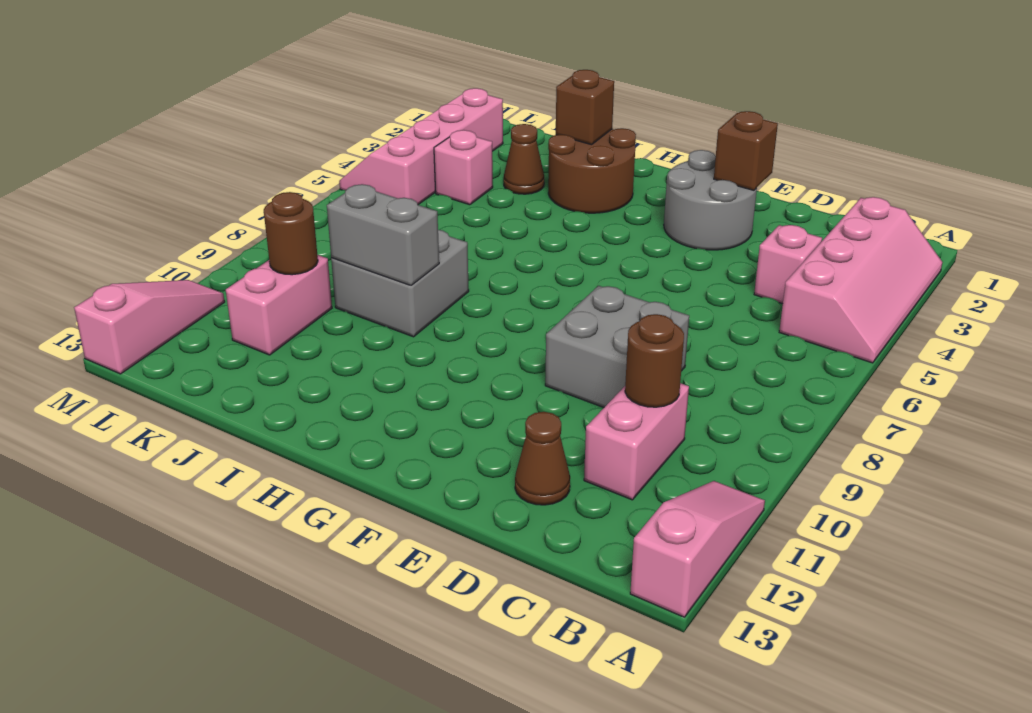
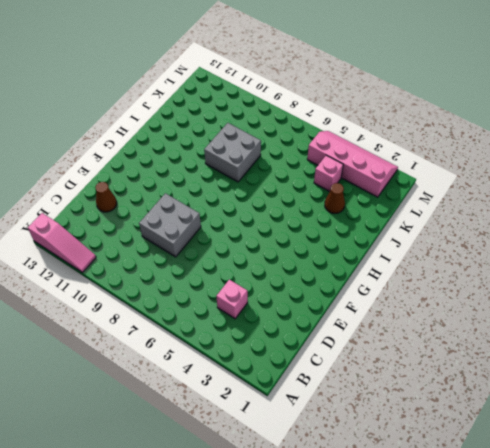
none -> pink slope A2:B5 level 1 top B
none -> pink brick C10:C11 level 1
none -> grey round brick E2:F3 level 1

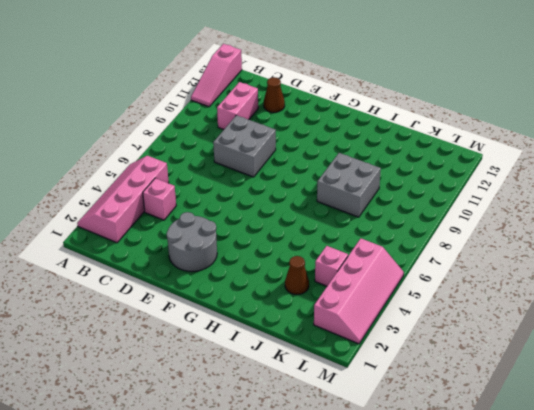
none -> brown round brick H2:I3 level 1
none -> pink brick K10:K11 level 1
none -> pink slope M11:M13 level 1 top 13

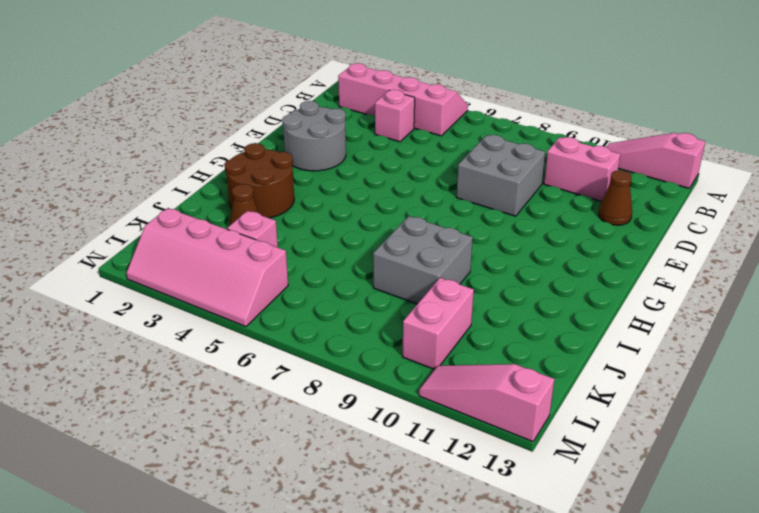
pink brick K10:L10 level 1 -> pink brick K10:K11 level 1
none -> brown round brick C10 level 2
none -> brown brick E2 level 2
none -> brown brick I2 level 2

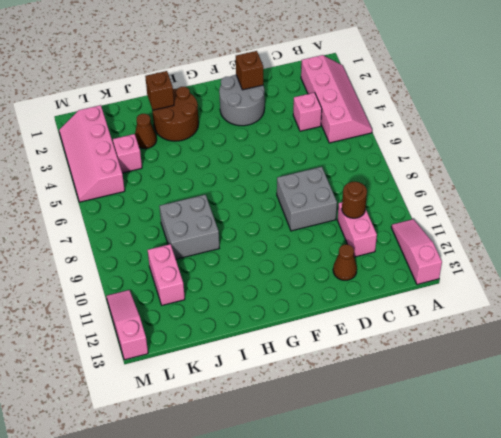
none -> grey brick I9:J9 level 2
none -> brown round brick K10 level 2

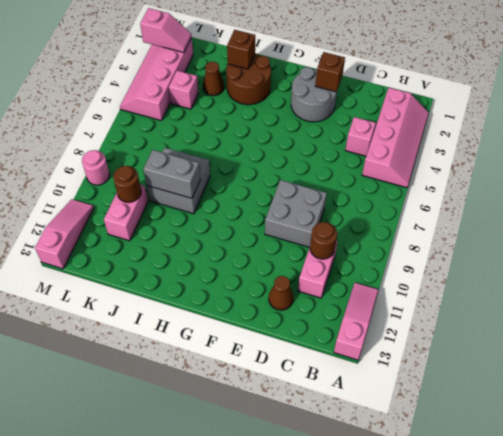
pink slope L2:M2 level 2 top M -> none
pink round brick M9 level 1 -> none

